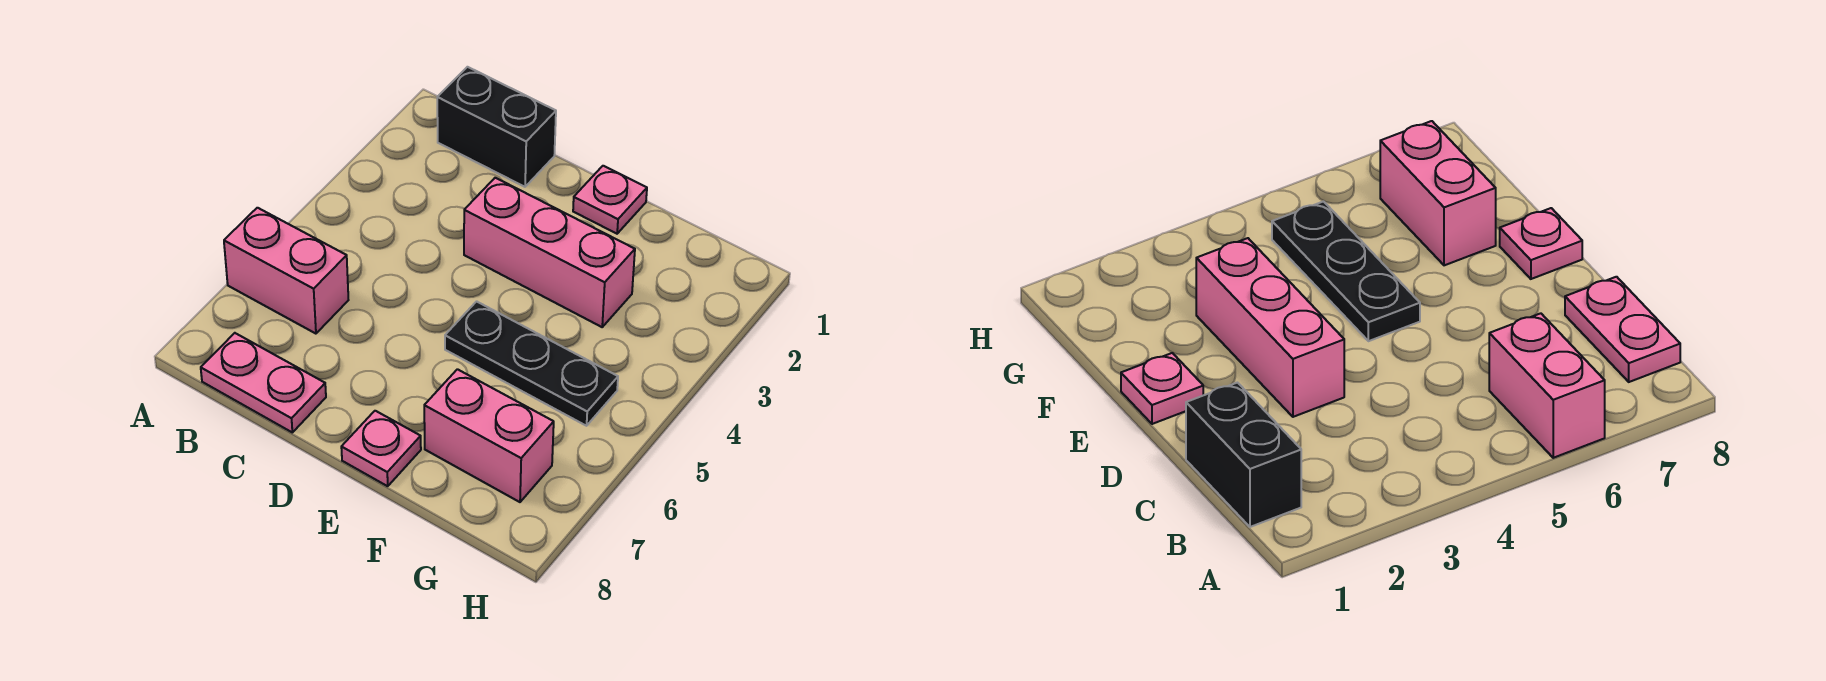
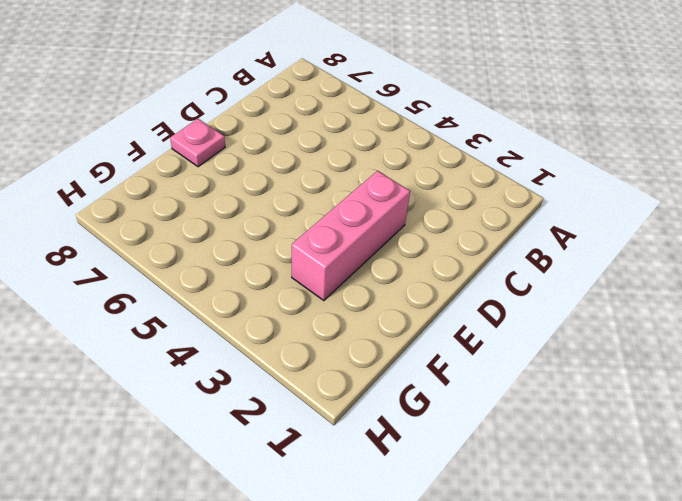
none -> pink brick A6:B6 level 1
none -> black brick B1:C1 level 1

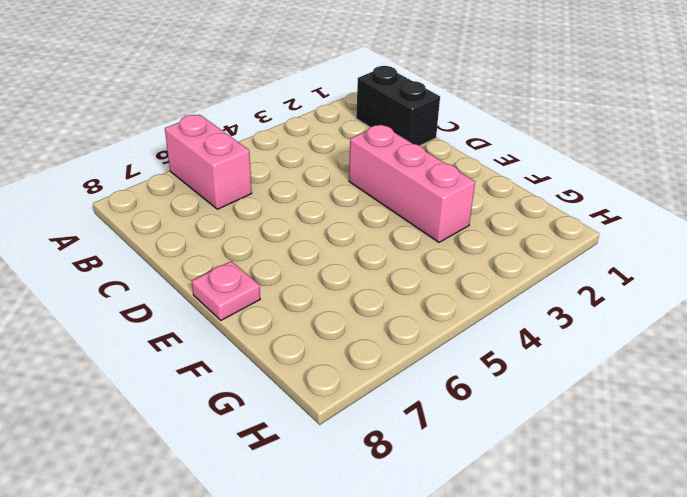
none -> pink plate B8:C8 level 1
none -> pink plate E1 level 1

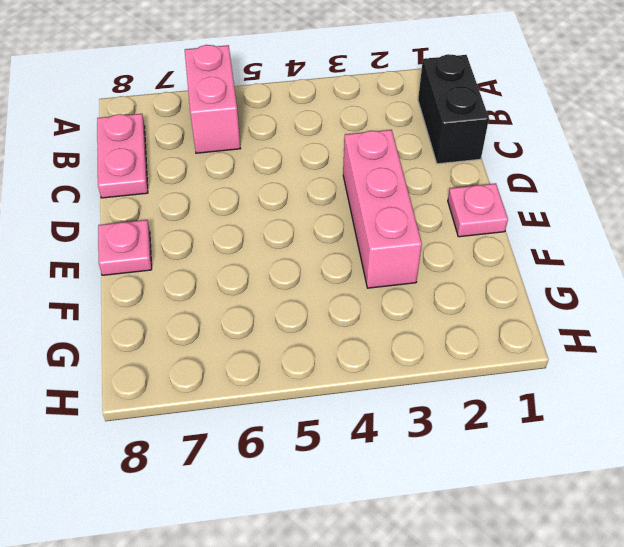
none -> black plate E5:G5 level 1
none -> pink brick F7:G7 level 1

